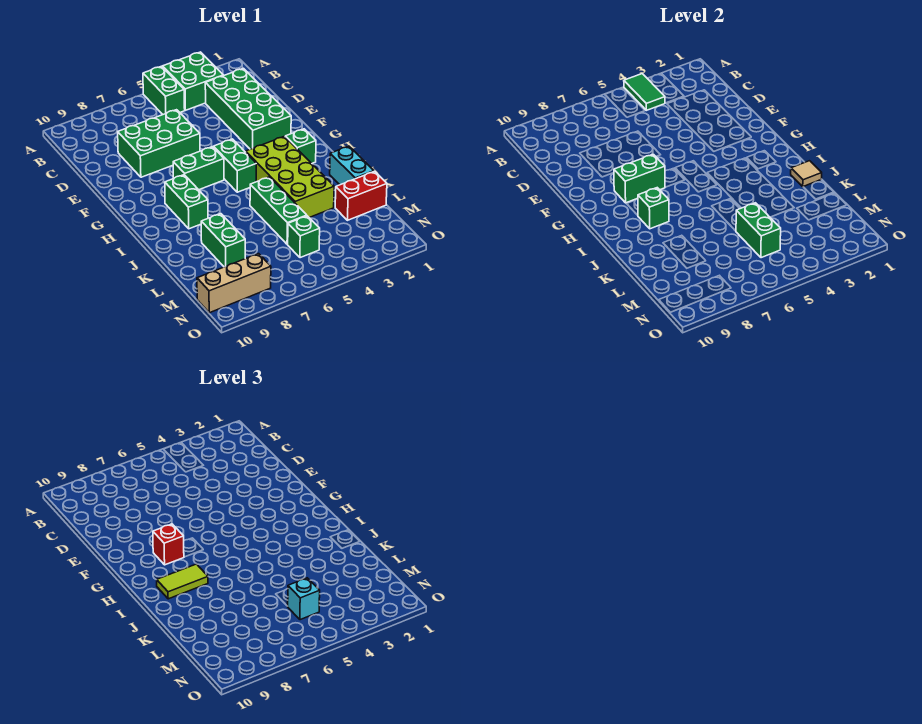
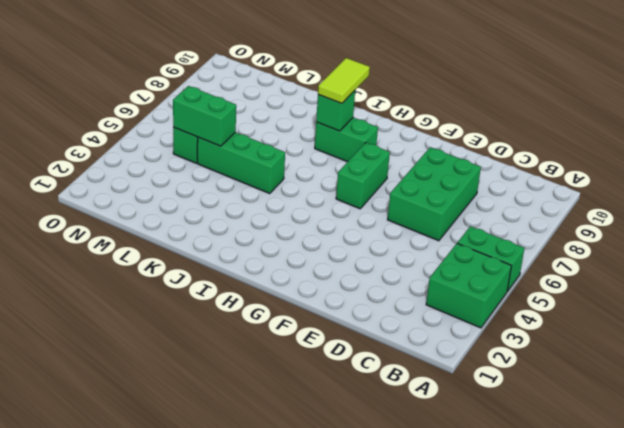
none -> green brick C2:F3 level 1
none -> green brick G5:H5 level 1
none -> green brick H2 level 1

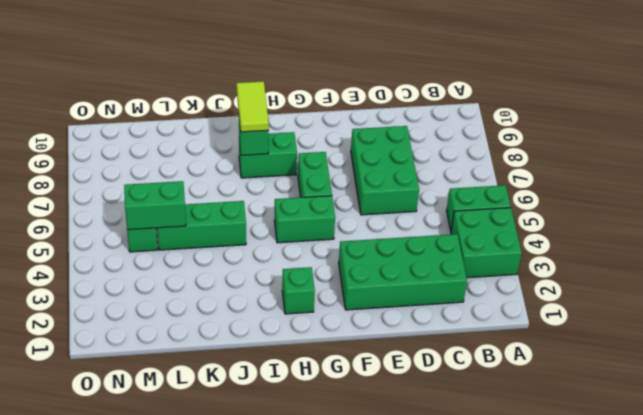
none -> lime brick H3:K4 level 1
none -> cyan brick J1:K1 level 1
none -> green brick K8:L8 level 1

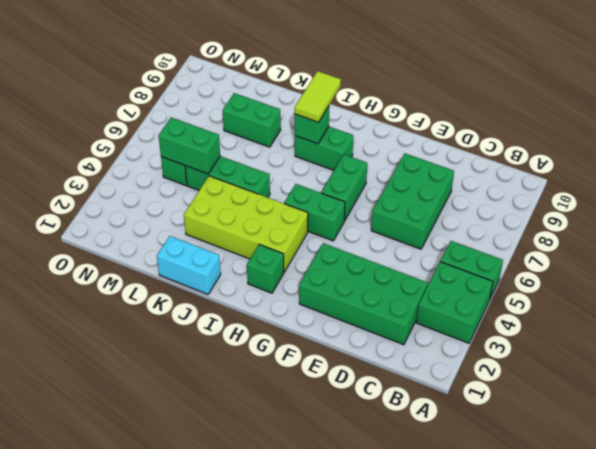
none -> red brick L1:L2 level 1
none -> tan brick N8:N10 level 1
none -> green tile A4:B4 level 2

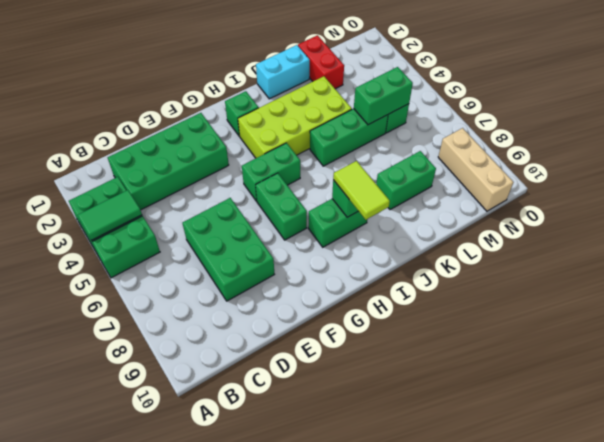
none -> green brick G7:G8 level 2
none -> tan tile J1 level 2
none -> red brick G8 level 3

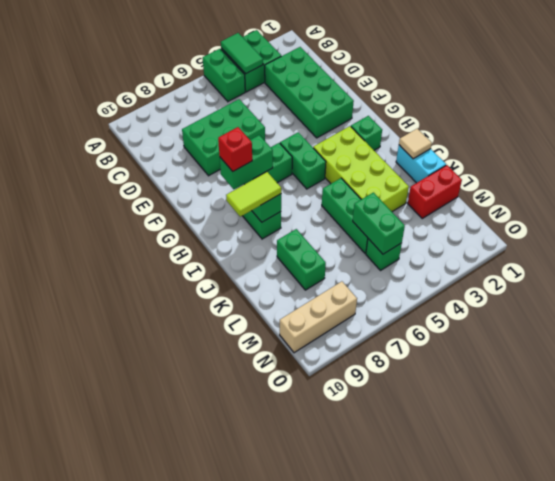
none -> cyan brick M5 level 3

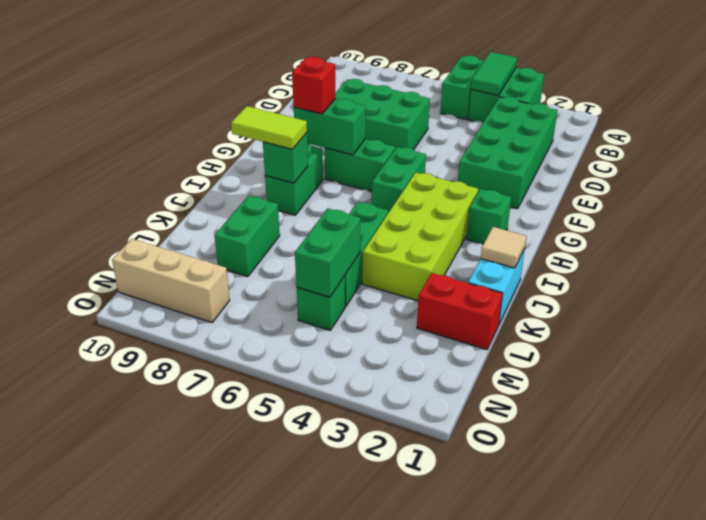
none -> cyan brick M5 level 3

